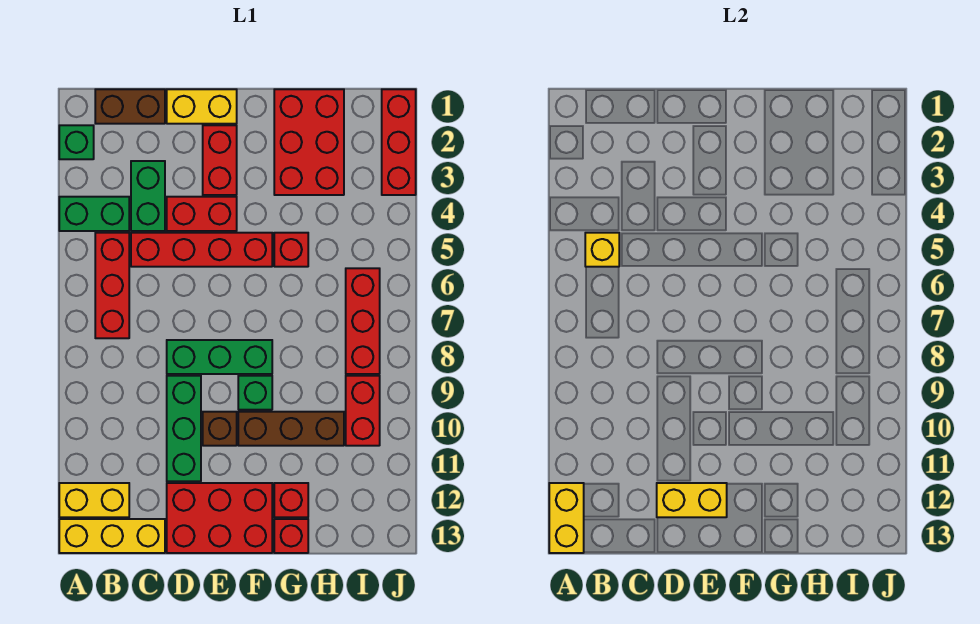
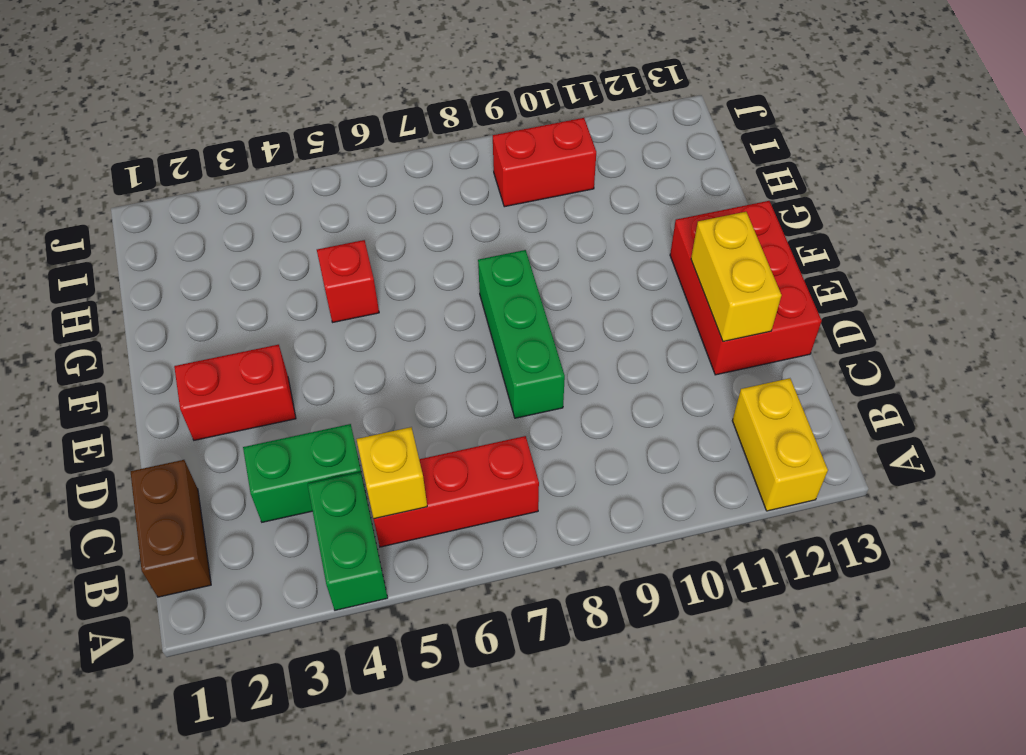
none -> green brick A2 level 1
none -> yellow brick A13:C13 level 1
none -> red brick C5:F5 level 1

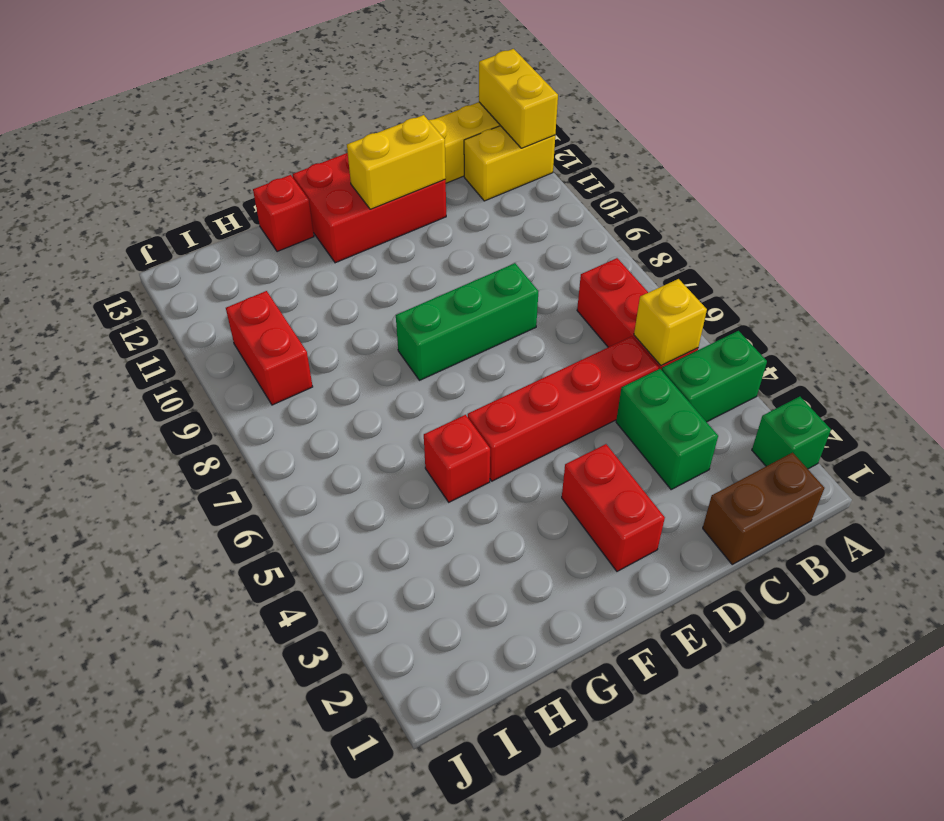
none -> yellow brick D1:E1 level 1
none -> red brick D4:E4 level 1
none -> green brick D9:D11 level 1

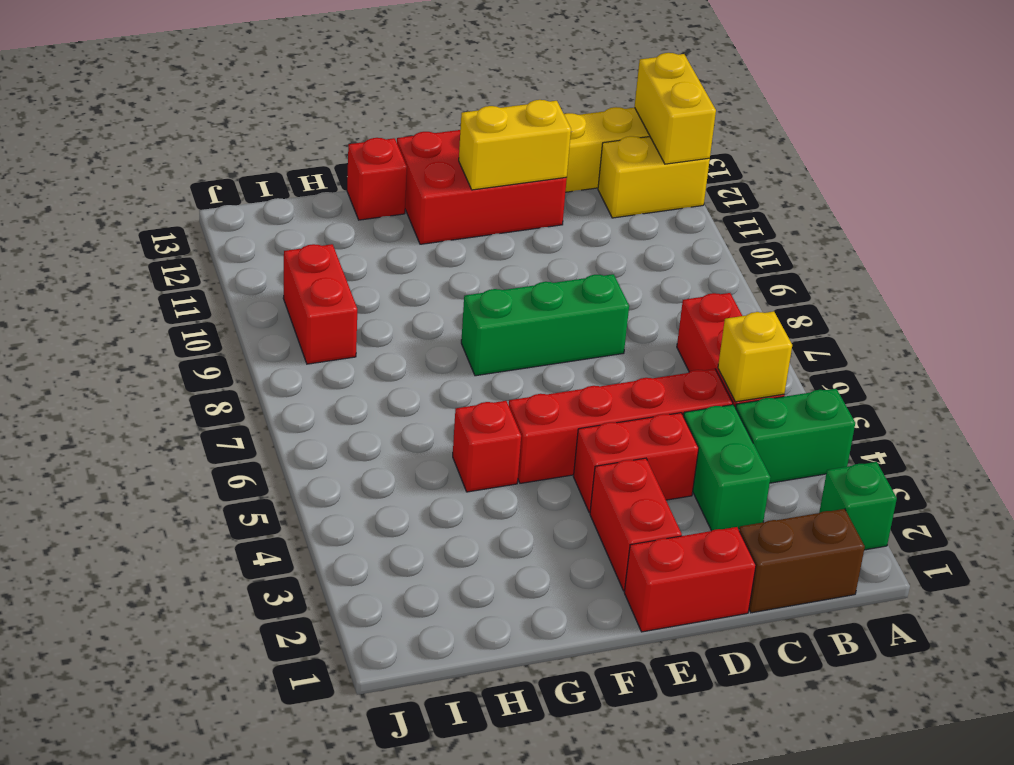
red brick D1:E1 level 1 -> yellow brick D1:E1 level 1
none -> green brick D9:D11 level 1
none -> brown brick E10 level 1
none -> green brick F9 level 1

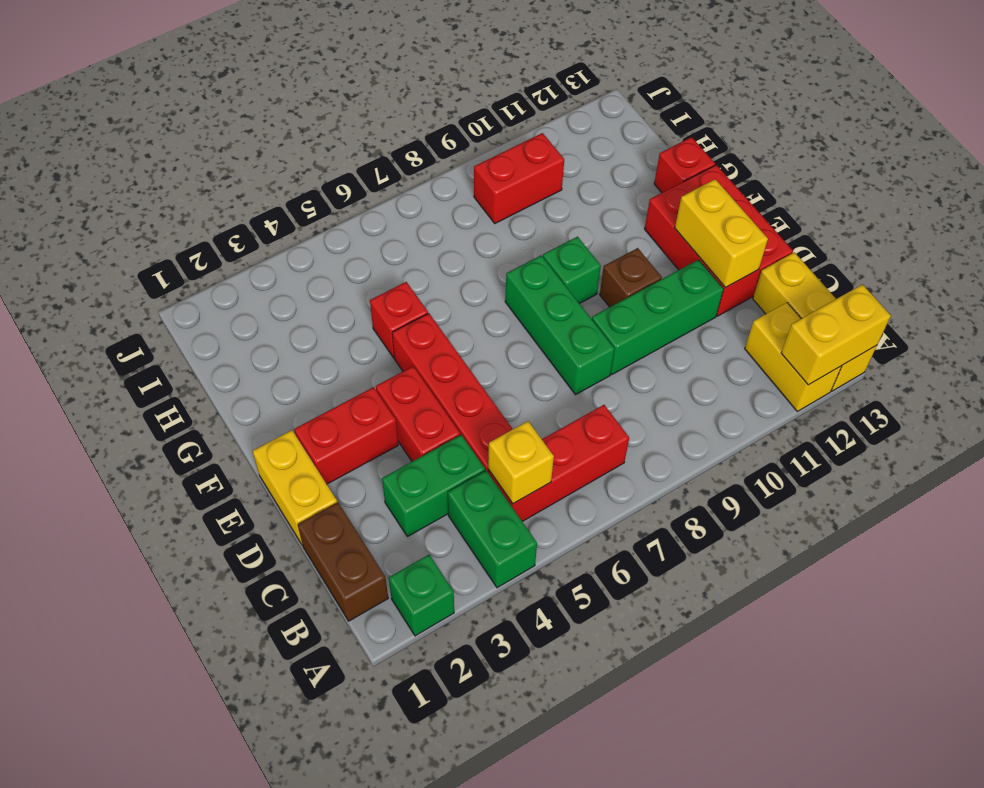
none -> brown brick F10:H10 level 1
none -> red brick G1:H3 level 1
none -> red brick G12 level 1

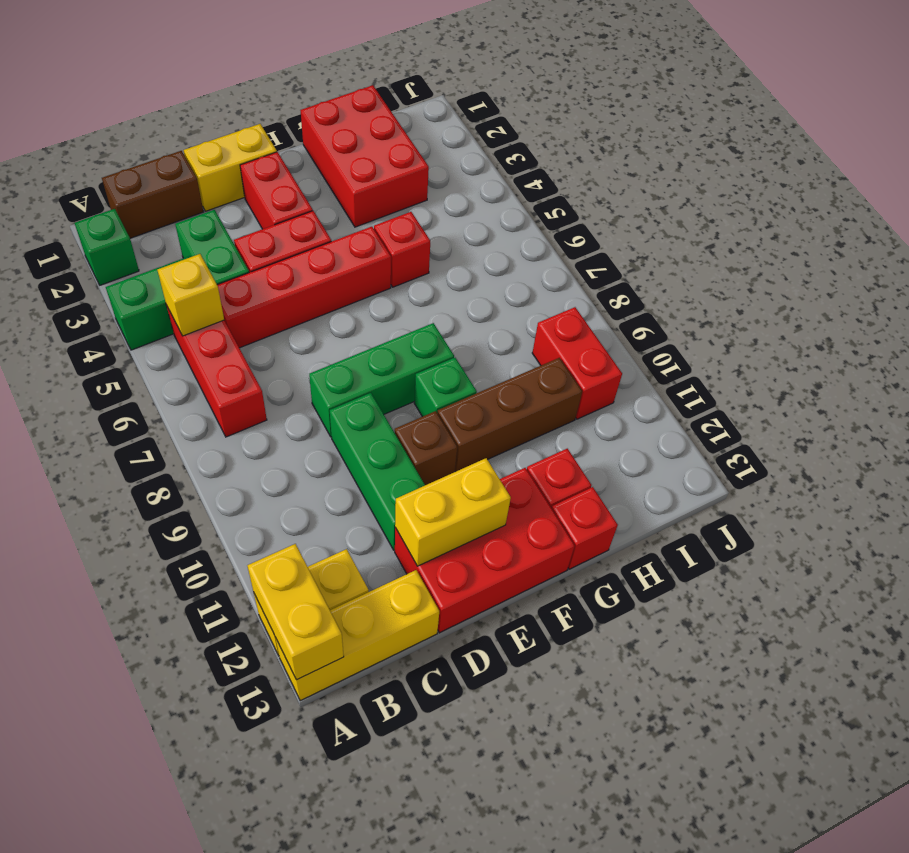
none -> red brick I6:I8 level 1
none -> red brick J1:J3 level 1

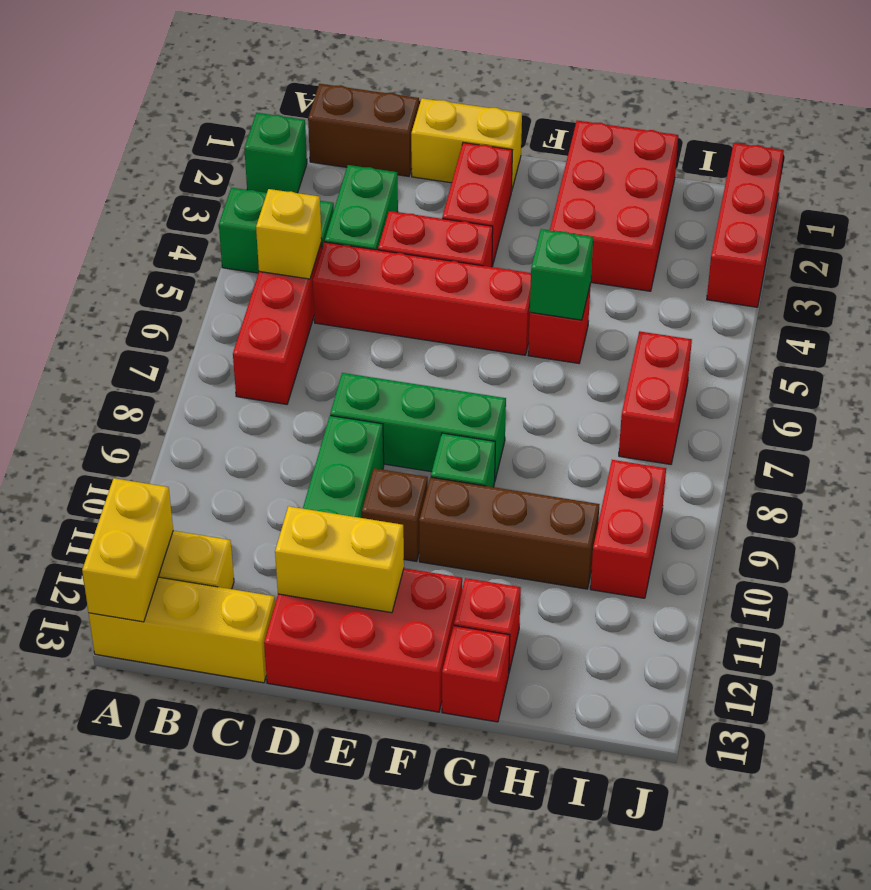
green brick G5 level 2 -> none
red brick I6:I7 level 1 -> red brick I6:I8 level 1

